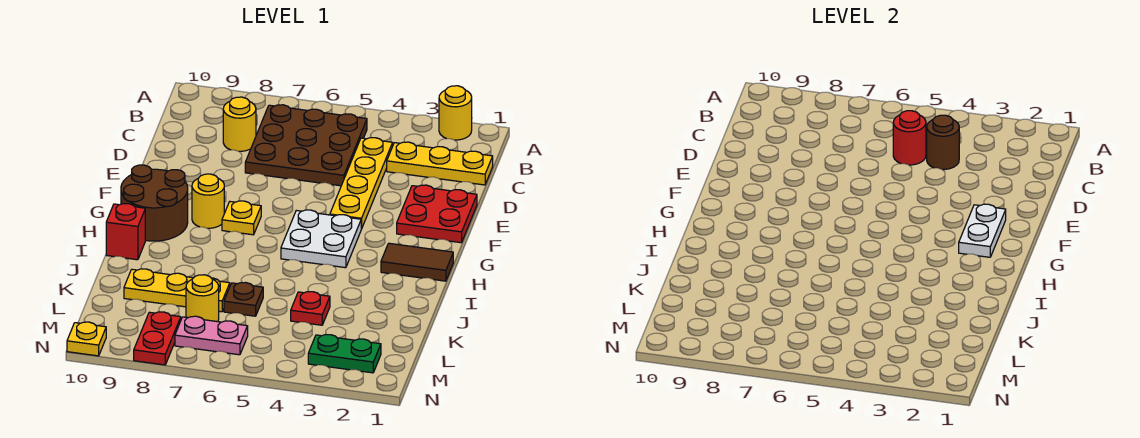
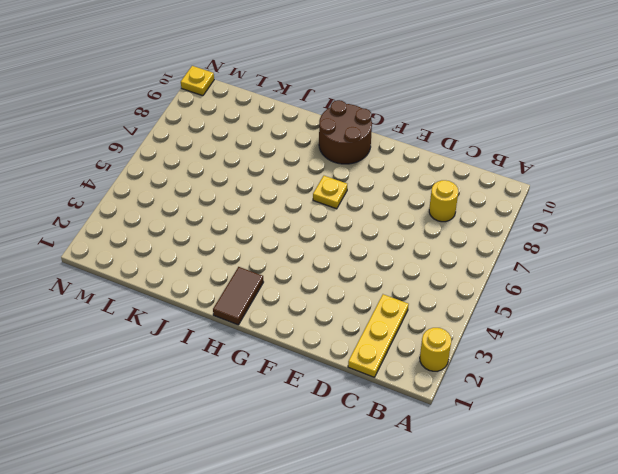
none -> brown plate B5:D7 level 1
none -> yellow plate C4:F4 level 1
none -> red plate E1:F2 level 1

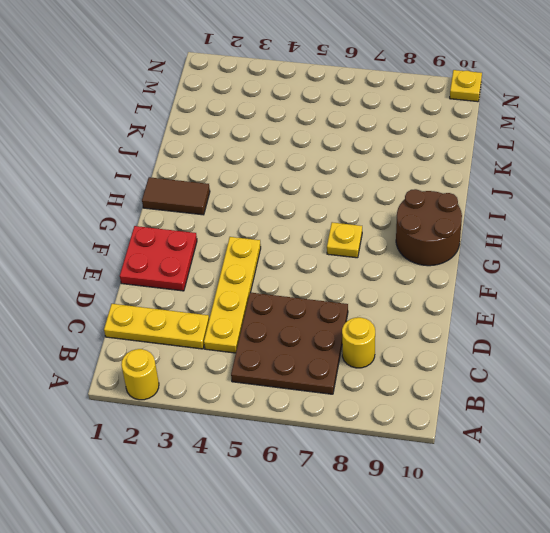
none -> white plate G4:H5 level 1
none -> yellow round brick G8 level 1
none -> red brick I10 level 1

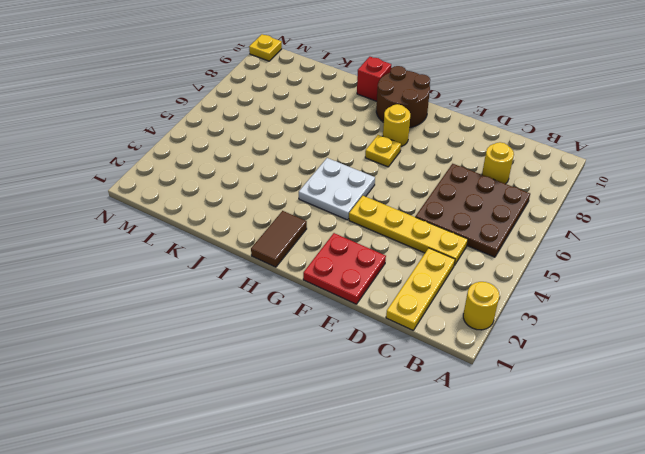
none -> red plate K4 level 1
none -> brown plate K6 level 1
none -> yellow plate K7:K9 level 1

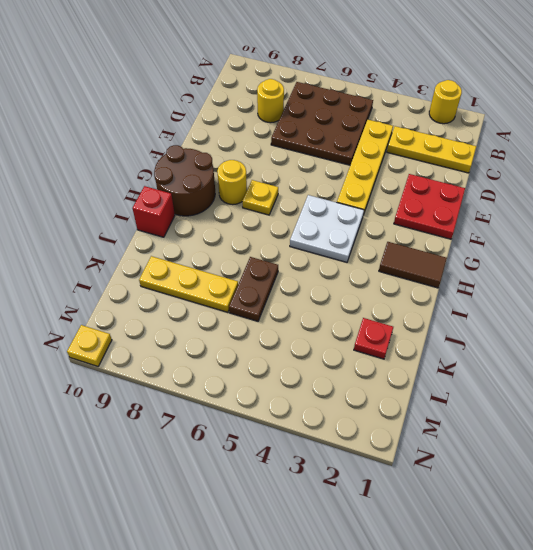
brown plate J6:K6 level 1 -> brown plate K6 level 1
red plate K2 level 1 -> red plate K4 level 1
none -> yellow round brick L7 level 1
none -> green plate M2:M3 level 1
none -> pink plate M6:M7 level 1

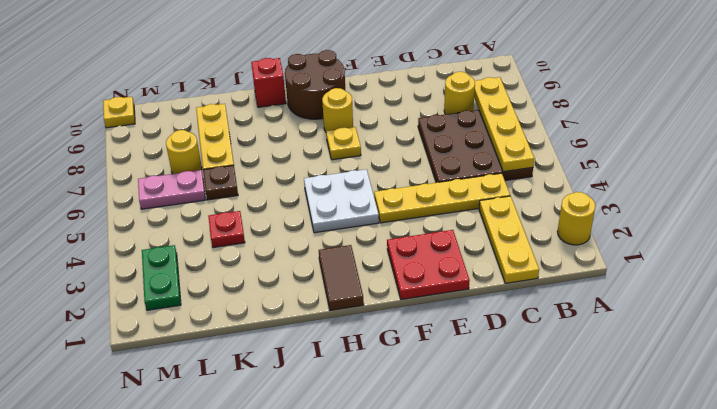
yellow plate B5:B8 level 2 -> none
pink plate L6:M6 level 1 -> pink plate M6:M7 level 1
none -> red plate M8:N8 level 1
none -> brown round brick C4 level 2
none -> red round brick C5 level 2

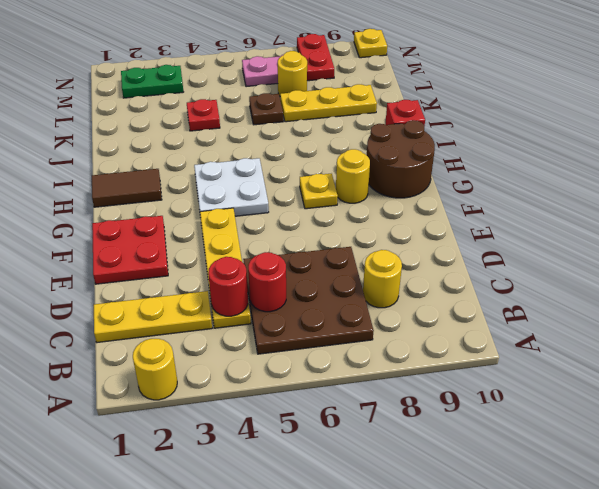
red round brick C4 level 2 -> brown round brick C4 level 2
none -> white plate F2:G2 level 2

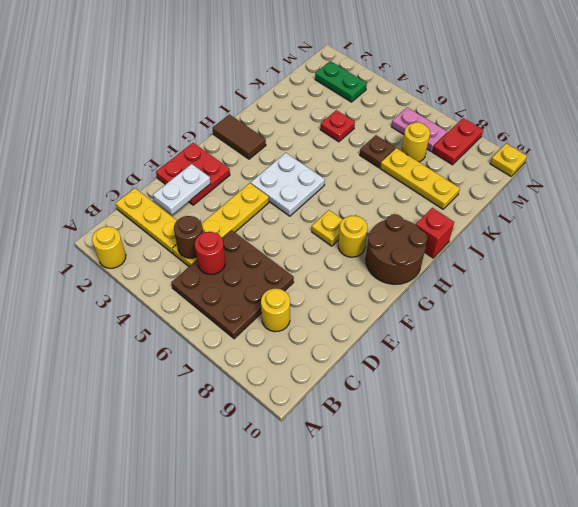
white plate D2:E2 level 2 -> white plate F2:G2 level 2

